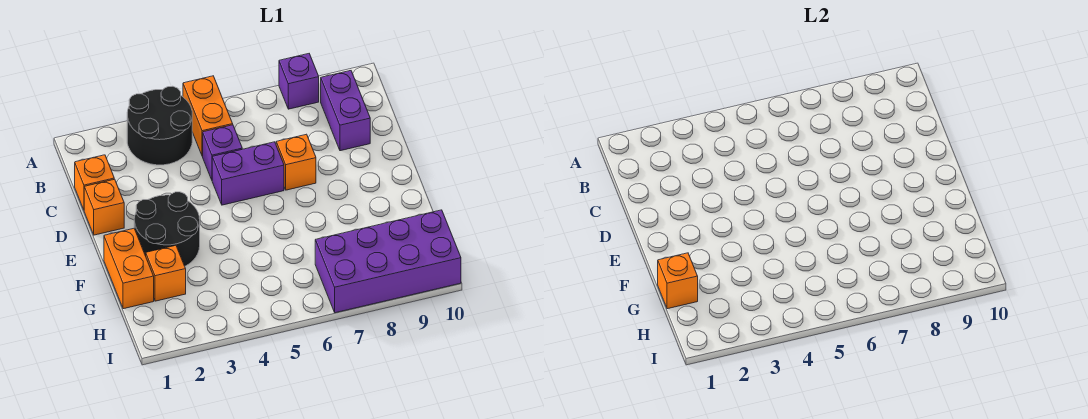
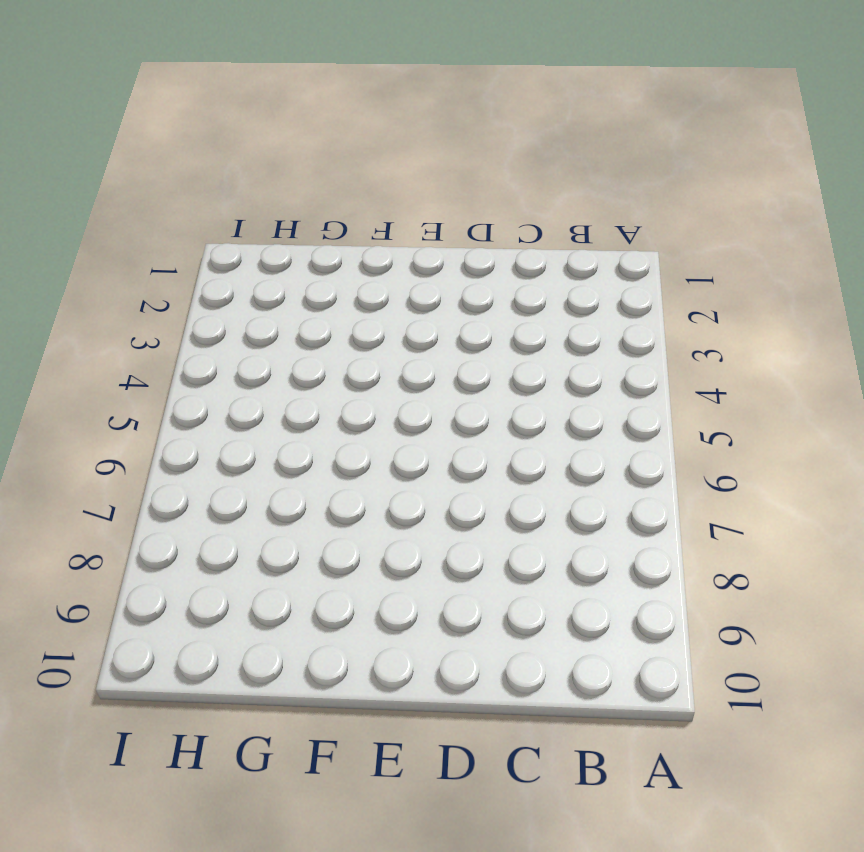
none -> black round brick A3:B4 level 1
none -> orange brick A5:B5 level 1
none -> purple brick A8 level 1

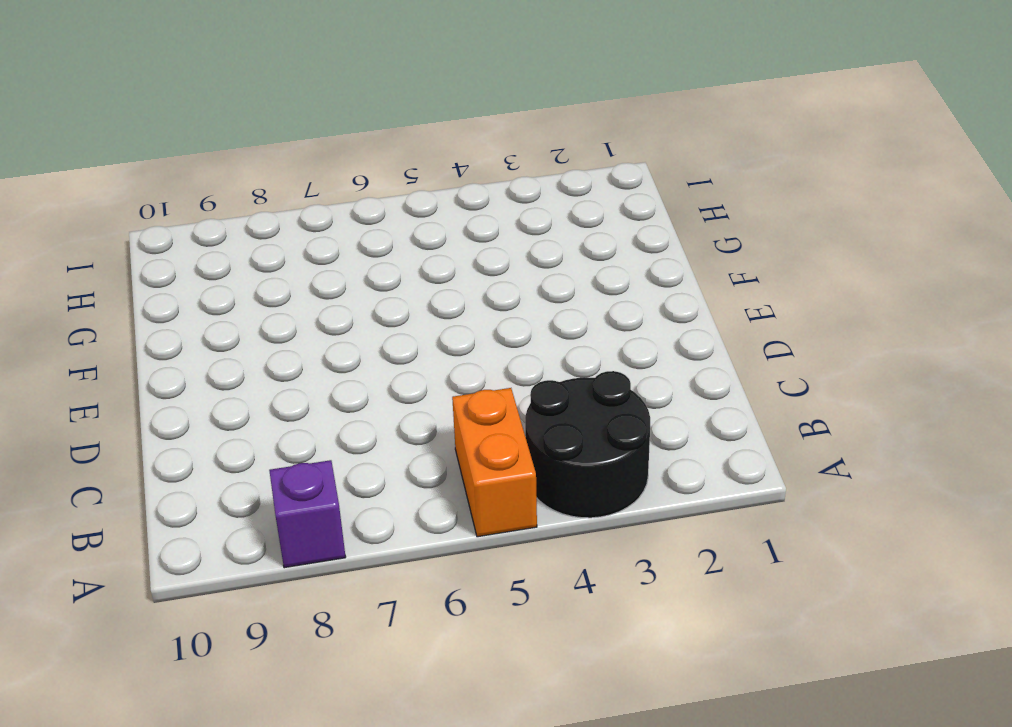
none -> purple brick B9:C9 level 1
none -> orange brick C1 level 1
none -> purple brick C5 level 1

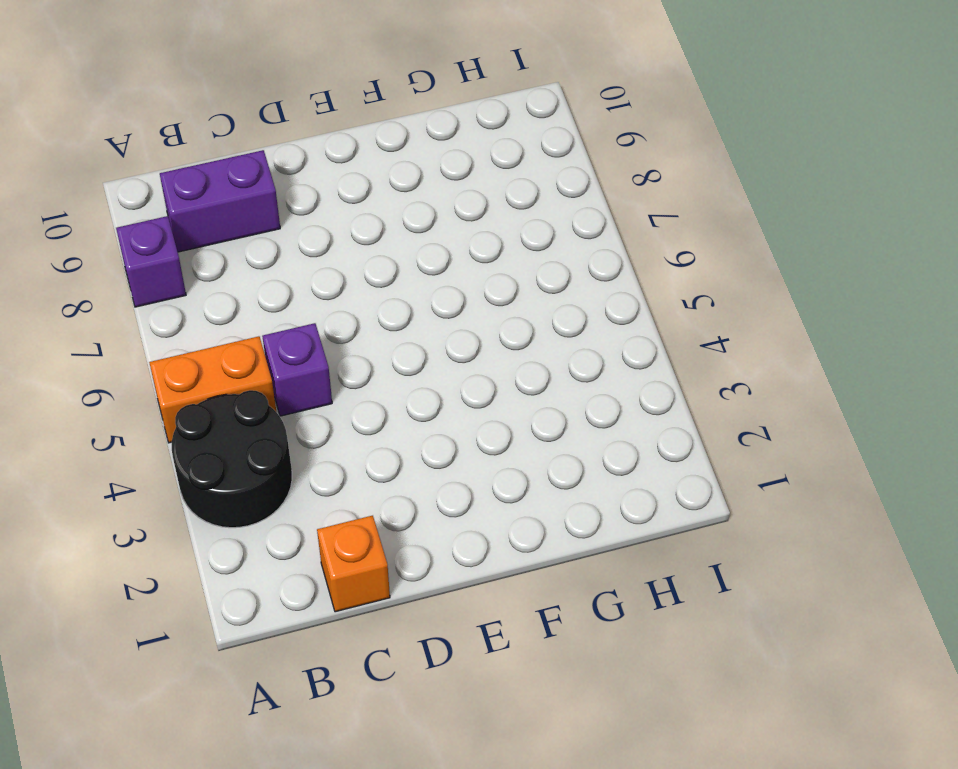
none -> orange brick D1 level 1
none -> purple brick D5:D6 level 1
none -> orange brick D7 level 1

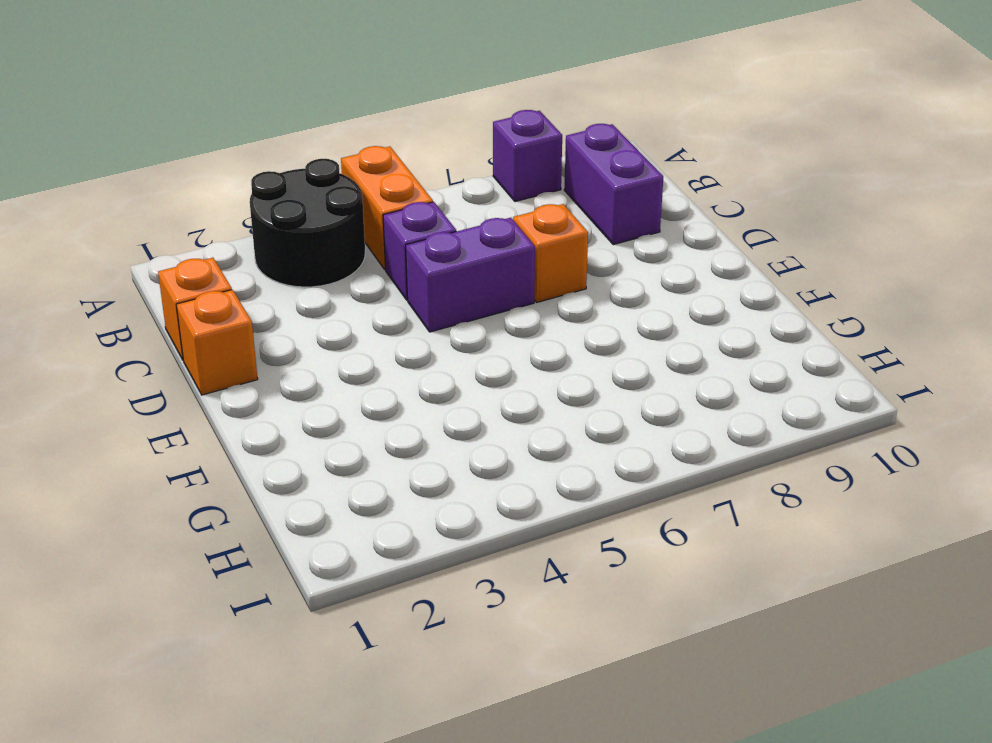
none -> black round brick E2:F3 level 1
none -> orange brick F1:G1 level 1
none -> orange brick G2 level 1

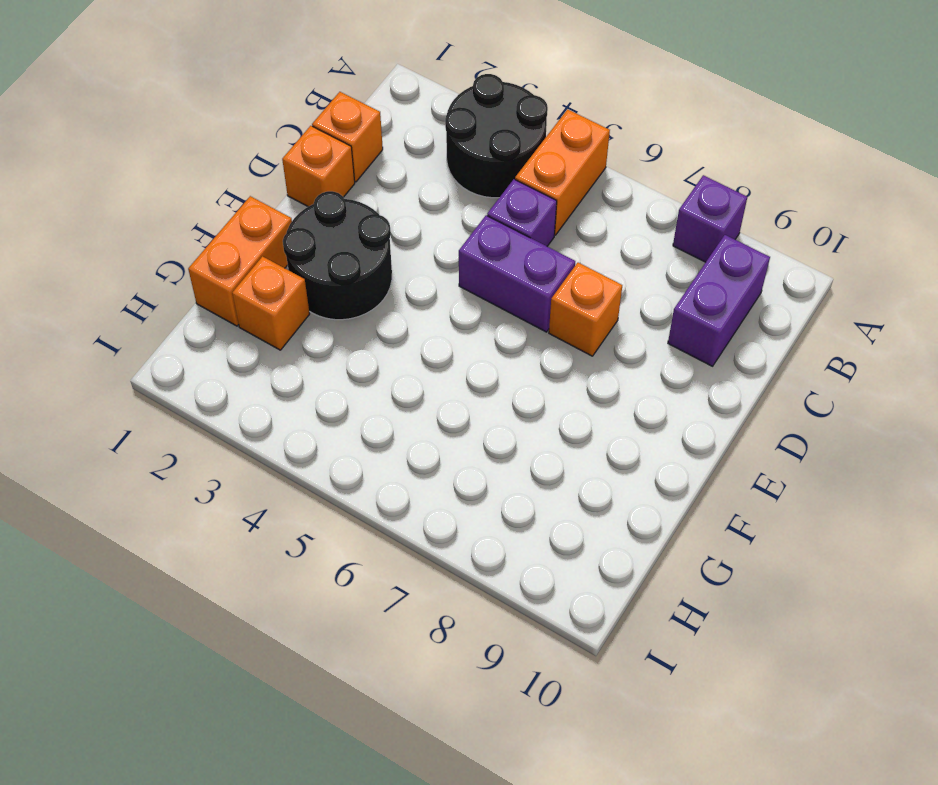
none -> purple brick H7:I10 level 1
none -> orange brick G1 level 2

